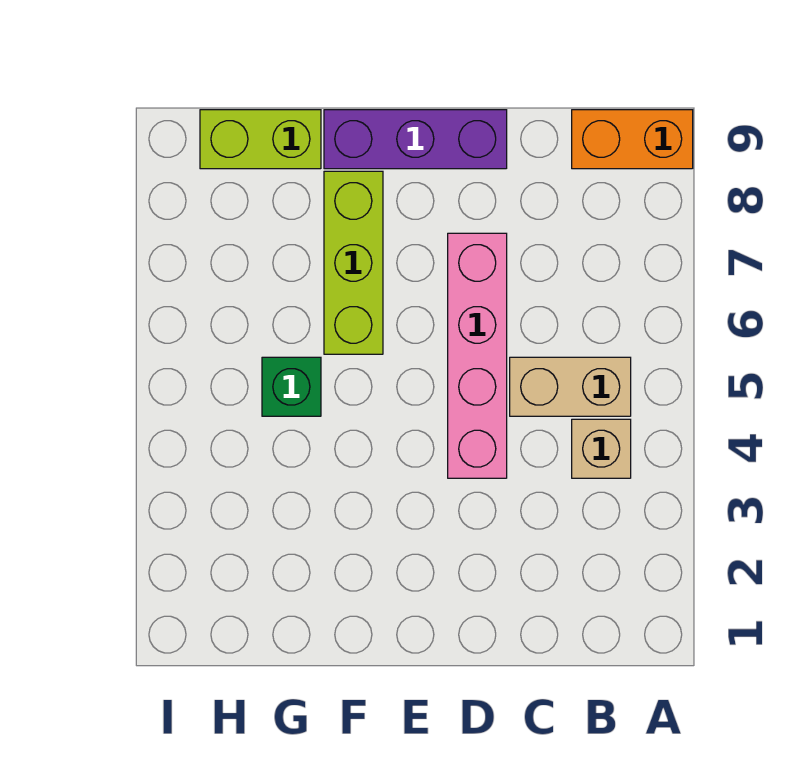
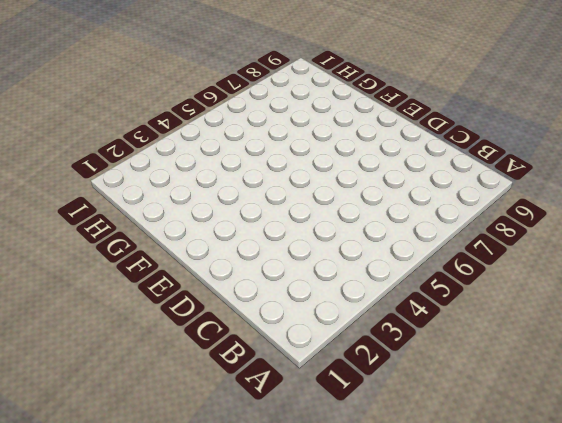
none -> orange brick A9:B9 level 1
none -> tan brick B4 level 1

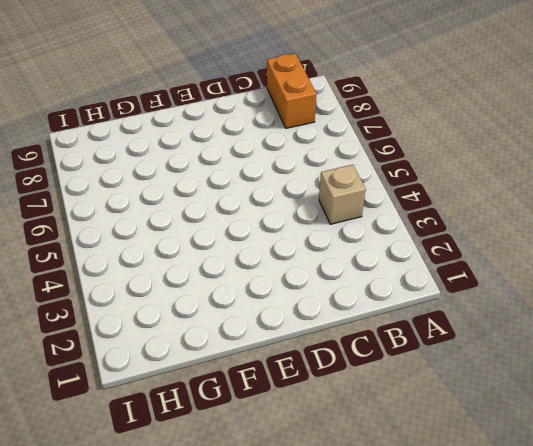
orange brick B8:B9 level 1 -> orange brick A9:B9 level 1
none -> tan brick B5:C5 level 1
none -> pink brick D4:D7 level 1

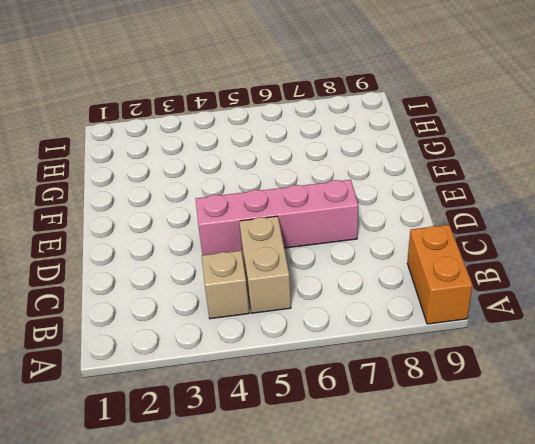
none -> purple brick D9:F9 level 1
none -> lime brick F6:F8 level 1

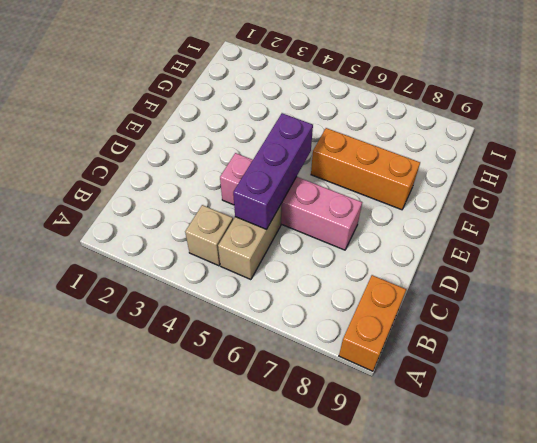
purple brick C5:E5 level 2 -> purple brick D9:F9 level 1
orange brick F6:F8 level 1 -> lime brick F6:F8 level 1
none -> green brick G5 level 1
none -> lime brick G9:H9 level 1

